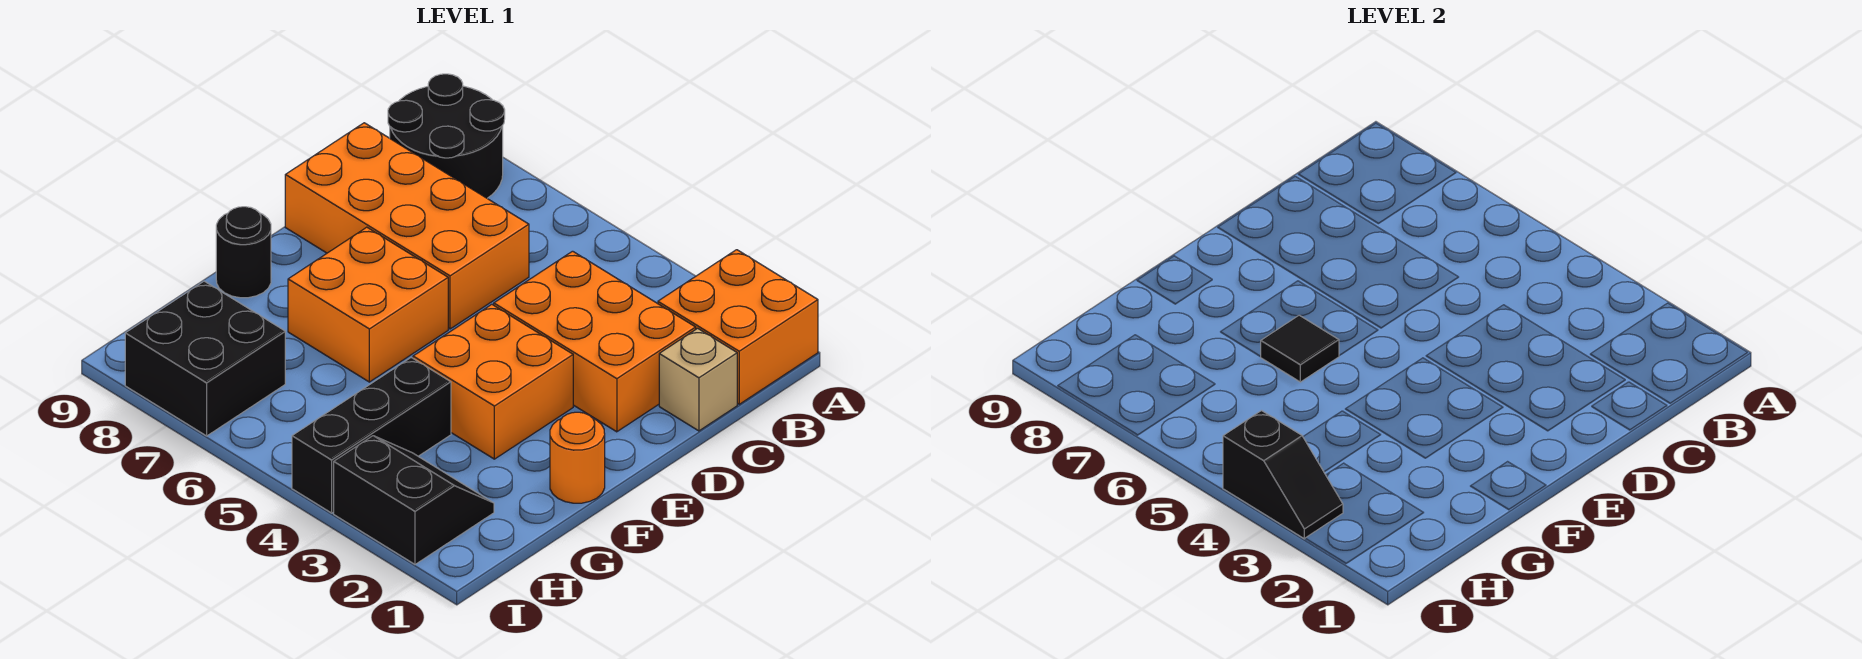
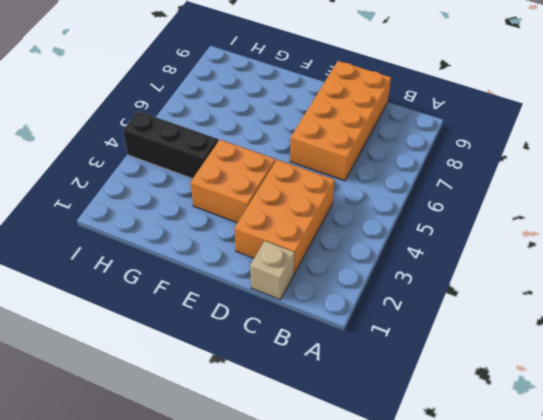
none -> orange brick A1:B2 level 1
none -> black round brick A8:B9 level 1
none -> orange brick E6:F7 level 1

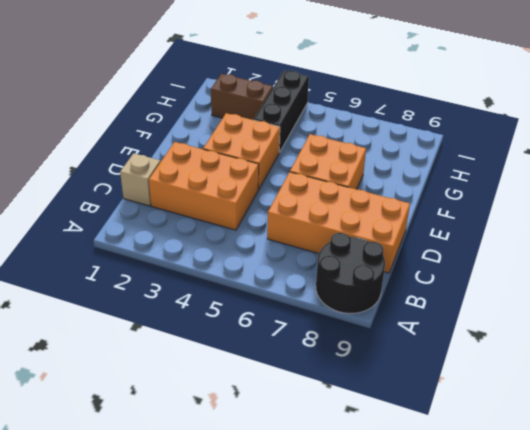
brown brick H2:H3 level 1 -> black slope H2:I3 level 1 top I
none -> orange brick A1:B2 level 1
none -> orange round brick F1 level 1
none -> black round brick F9 level 1

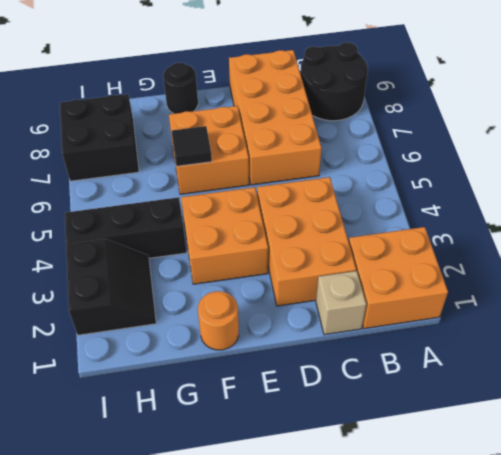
none -> black slope I3:I4 level 2 top 4

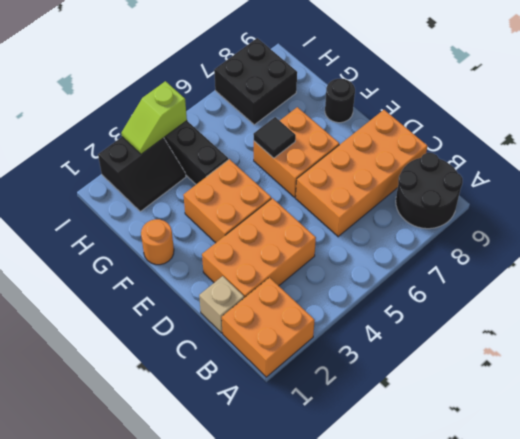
lime slope I3:I4 level 2 top 4 -> black slope I3:I4 level 2 top 4

